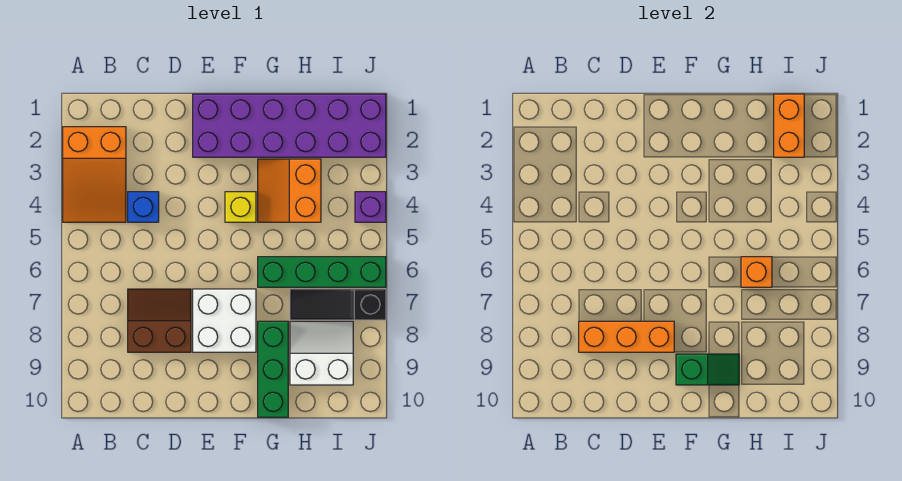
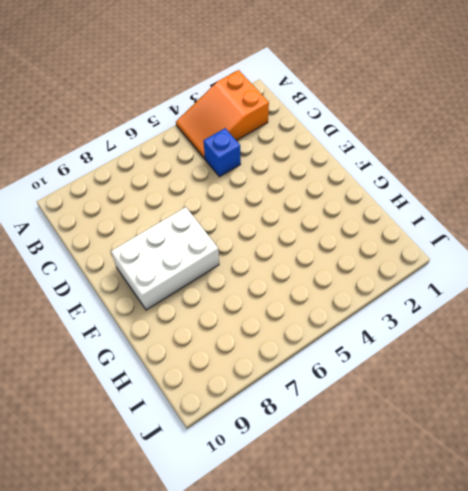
white brick E7:F9 level 1 -> white brick E7:F8 level 1
none -> brown slope C7:D8 level 1 top 8
none -> purple brick E1:J2 level 1
none -> yellow brick F4 level 1

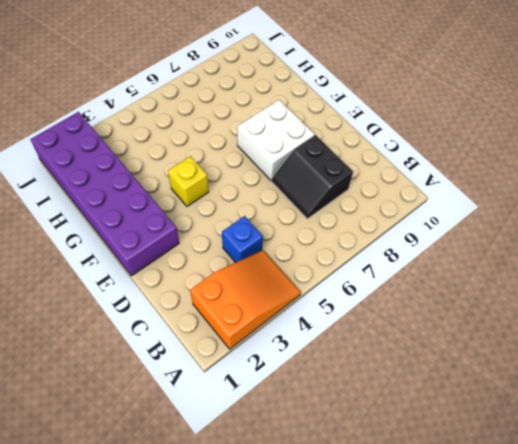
black slope C7:D8 level 1 top 8 -> brown slope C7:D8 level 1 top 8
none -> orange slope G3:H4 level 1 top H
none -> green brick G6:J6 level 1
none -> green brick G8:G10 level 1

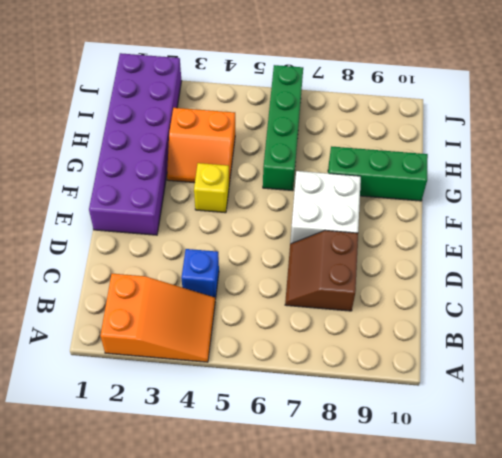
none -> black slope H7:J7 level 1 top J
none -> white slope H8:I9 level 1 top 9
none -> purple brick J4 level 1

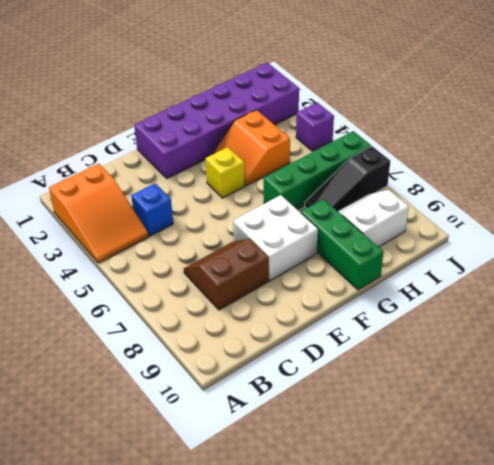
none -> orange brick C8:E8 level 2
none -> green slope F9:G9 level 2 top F
none -> orange brick H6 level 2

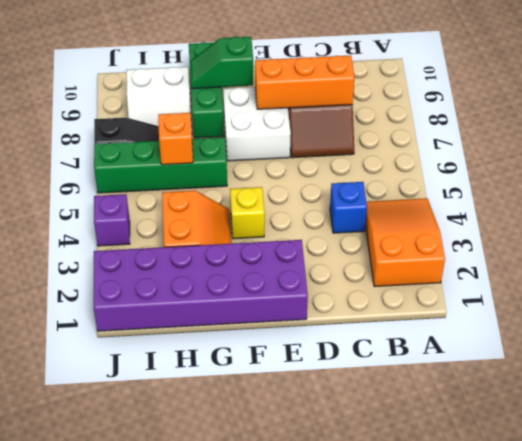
none -> orange brick I1:I2 level 2

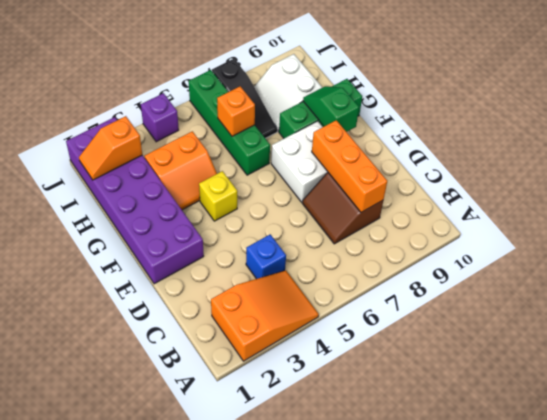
orange slope I1:I2 level 2 top 2 -> orange brick I1:I2 level 2

